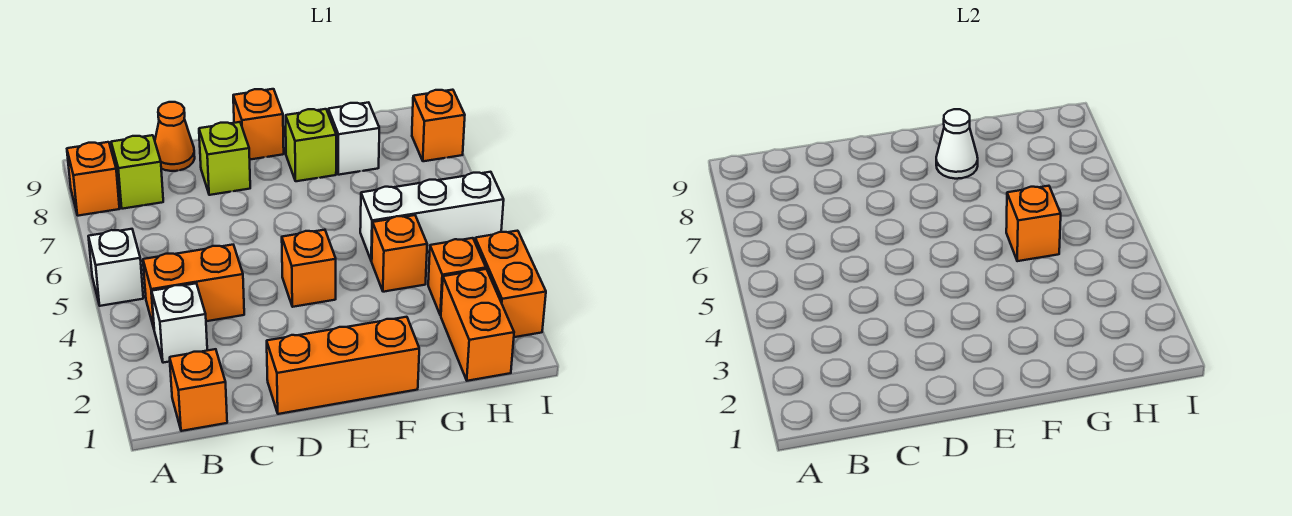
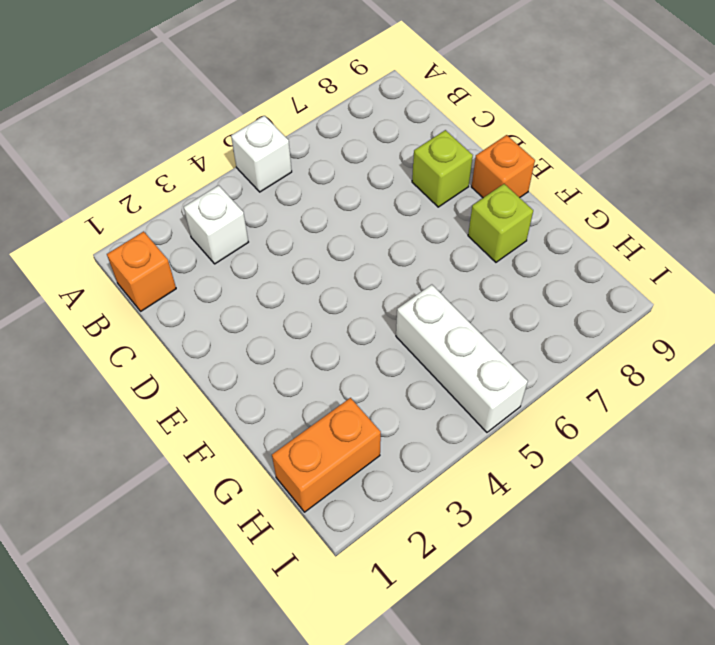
none -> orange brick A8 level 1
none -> orange brick B4:C4 level 1
none -> lime brick B8 level 1

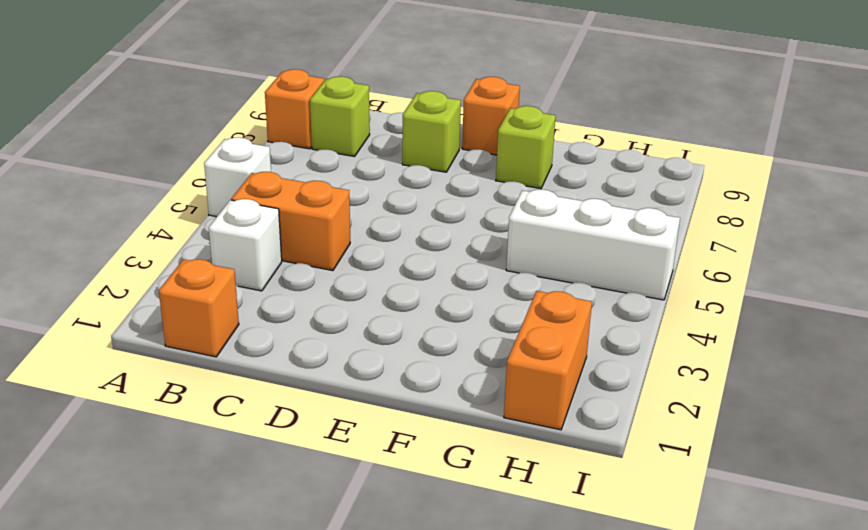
none -> orange cone C9 level 1
none -> orange brick D1:F1 level 1
none -> orange brick E4 level 1

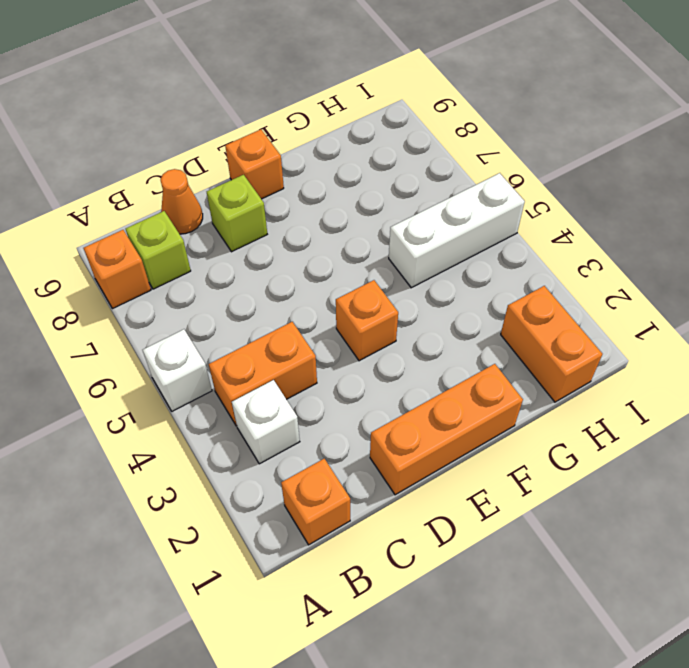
none -> lime brick F8 level 1
none -> orange brick G4 level 1
none -> white brick G8 level 1

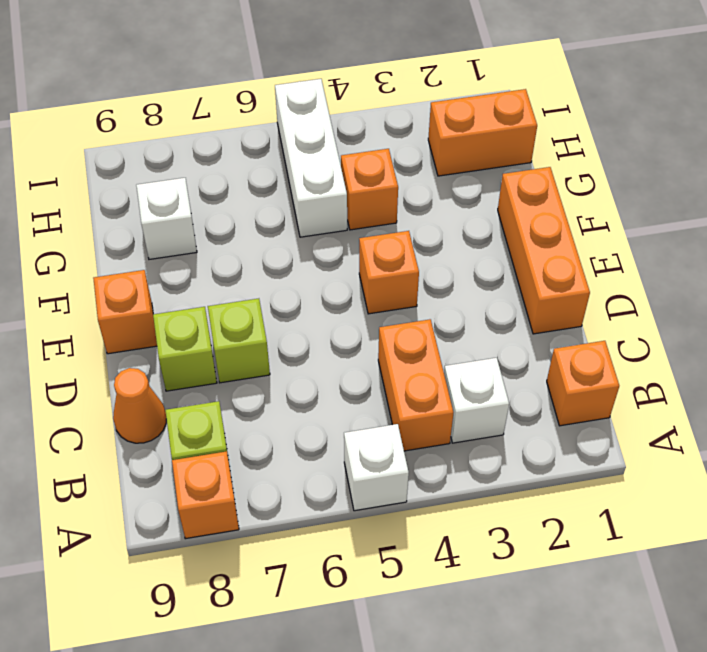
lime brick D7 level 1 -> lime brick F8 level 1
none -> orange brick H3 level 1
none -> orange brick I2:I3 level 1
none -> orange brick I8 level 1

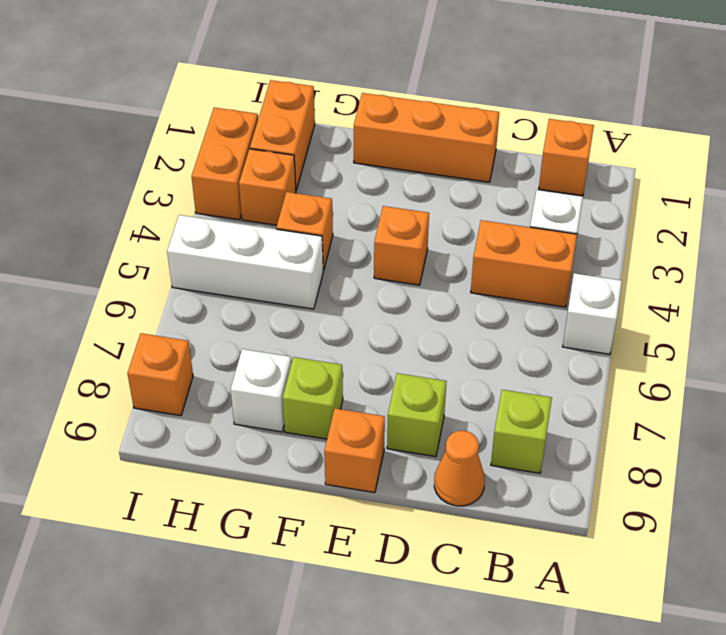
none -> orange brick A8 level 1
none -> white cone F8 level 2
none -> orange brick G5 level 2

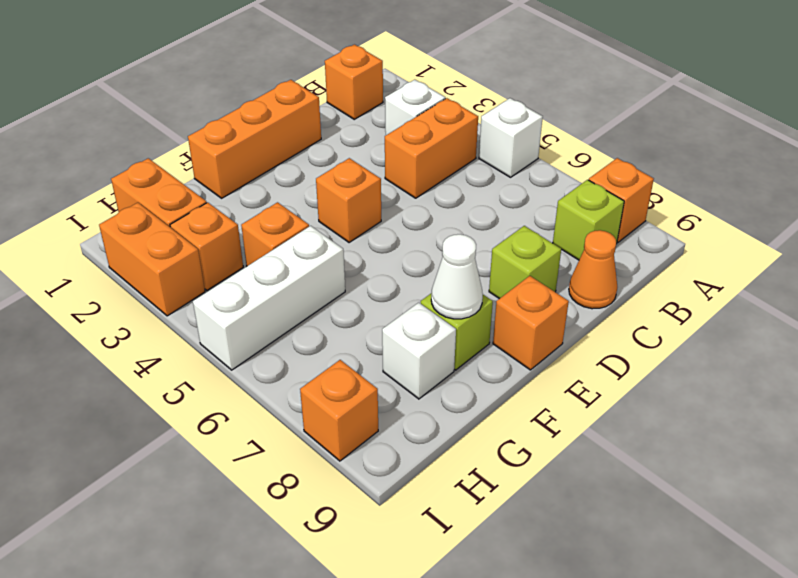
none -> orange brick G5 level 2

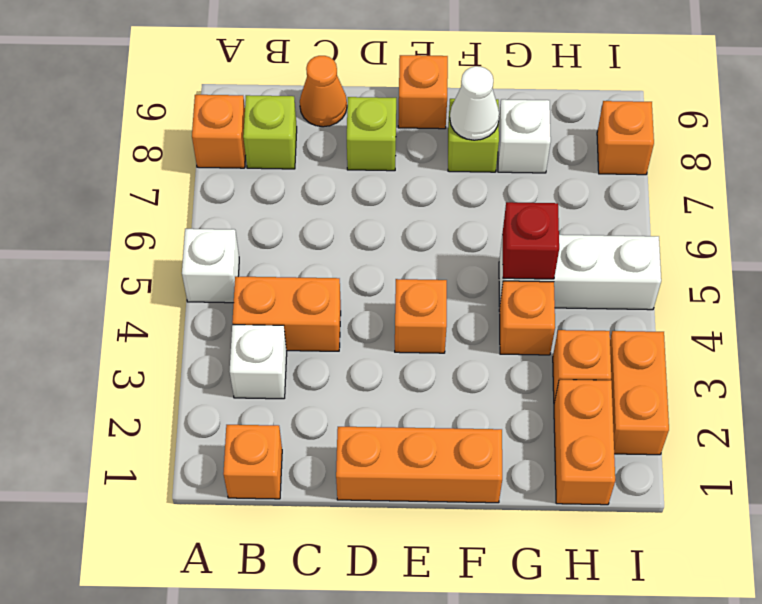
red brick G5 level 2 -> orange brick G5 level 2

